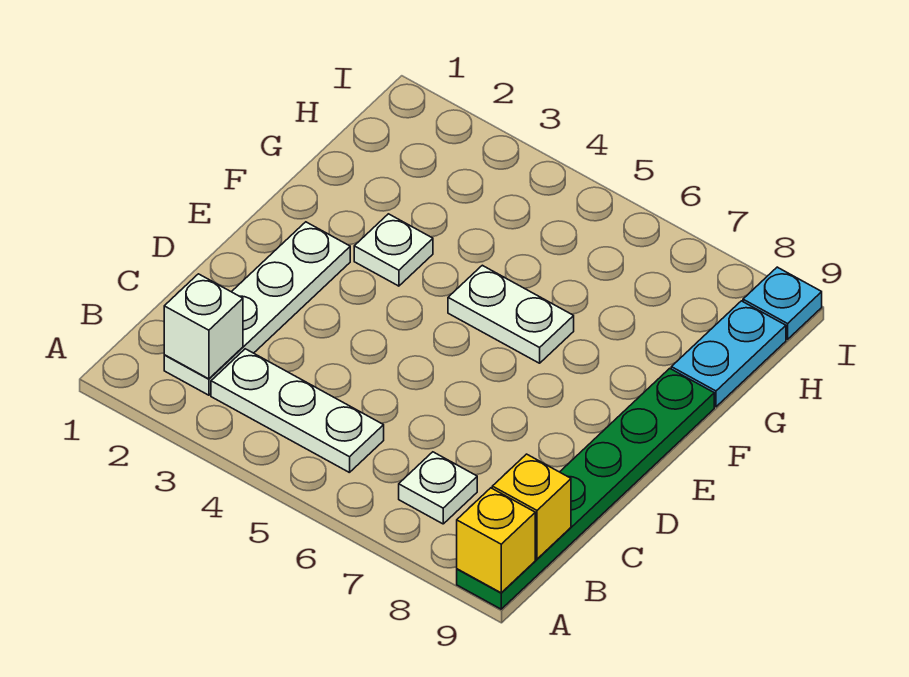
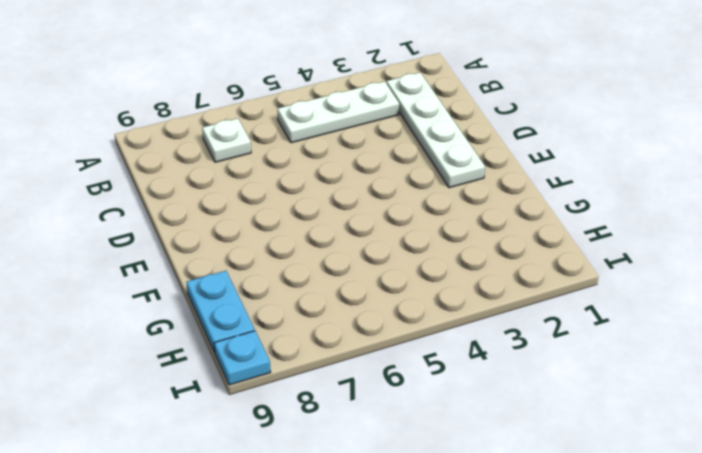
none -> green plate A9:F9 level 1
none -> white plate F3 level 1

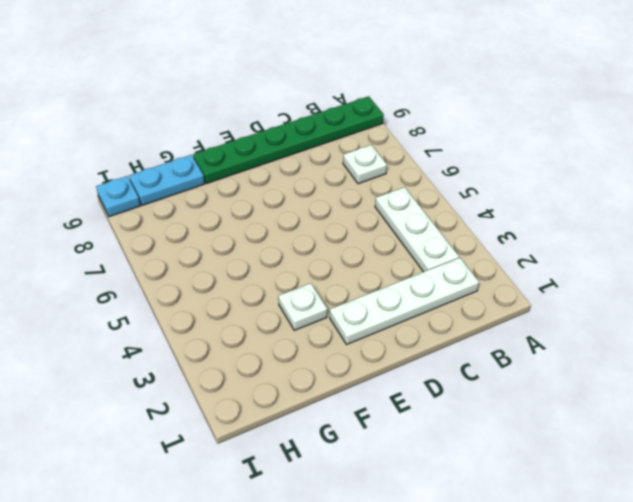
none -> white plate F5:F6 level 1
none -> yellow brick A9 level 2

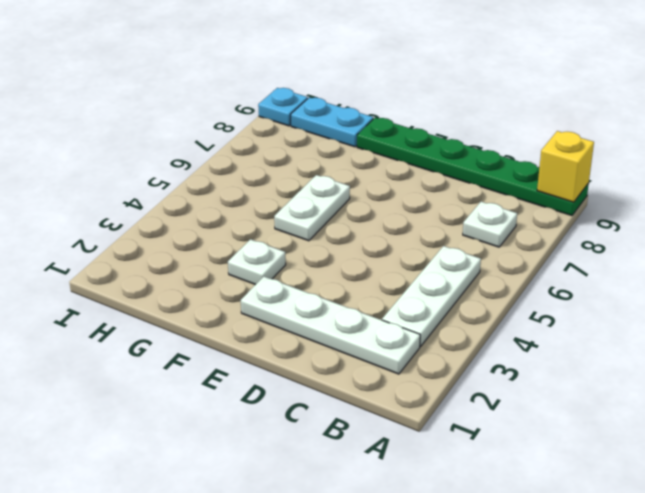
none -> white brick B2 level 2
none -> yellow brick B9 level 2

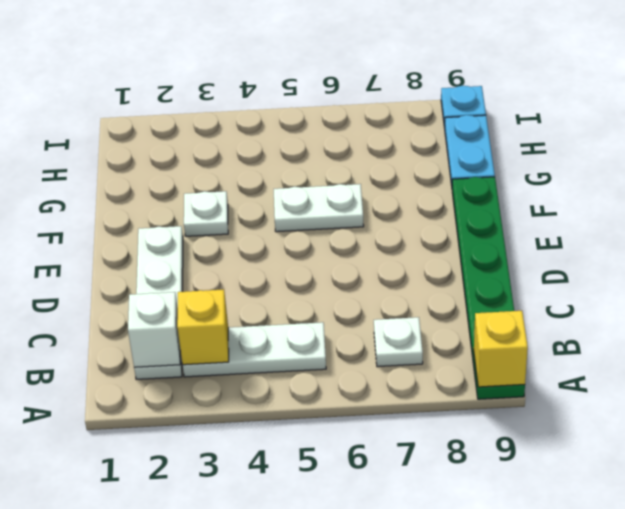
yellow brick B3 level 2 -> yellow brick B9 level 2

